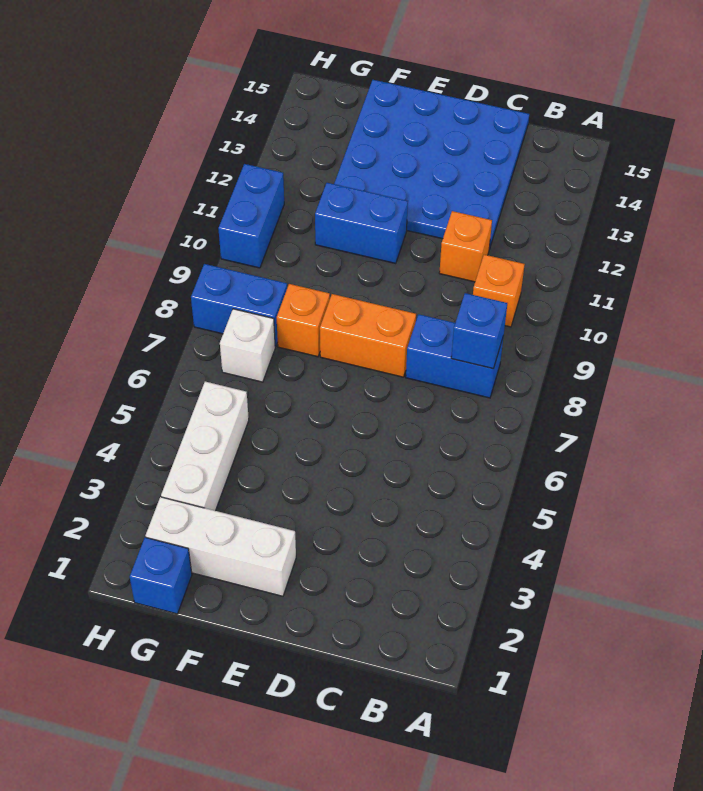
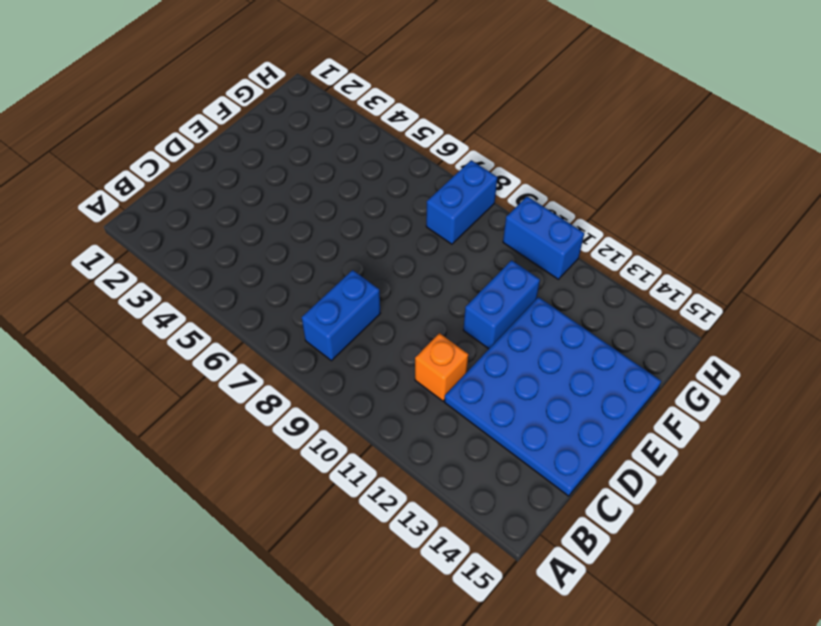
none -> orange brick B10 level 1
none -> orange brick D8:E8 level 1
none -> white brick E2:G2 level 1

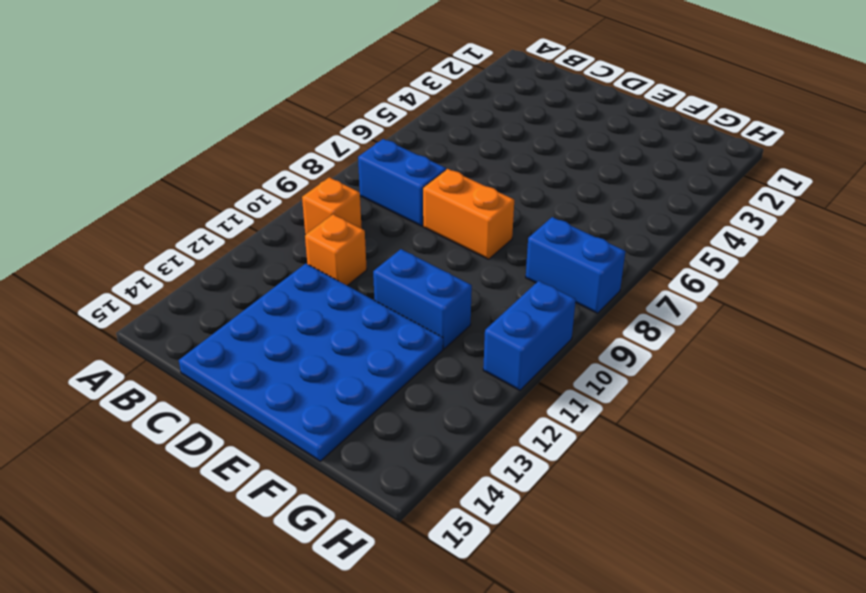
none -> white brick E2:G2 level 1
none -> orange brick F8 level 1
none -> blue brick G1 level 1

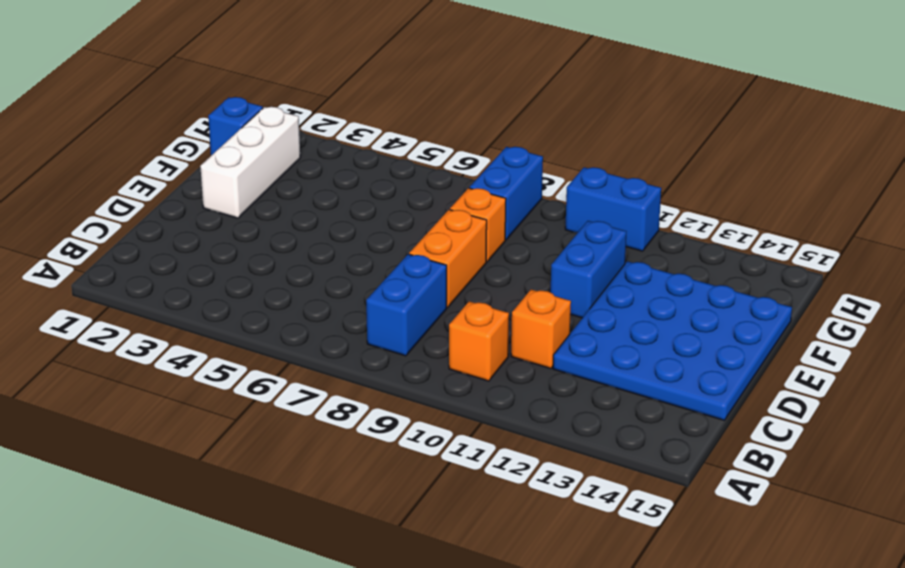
none -> white brick G3:G5 level 1
none -> white brick G7 level 1
none -> blue brick B8 level 2

